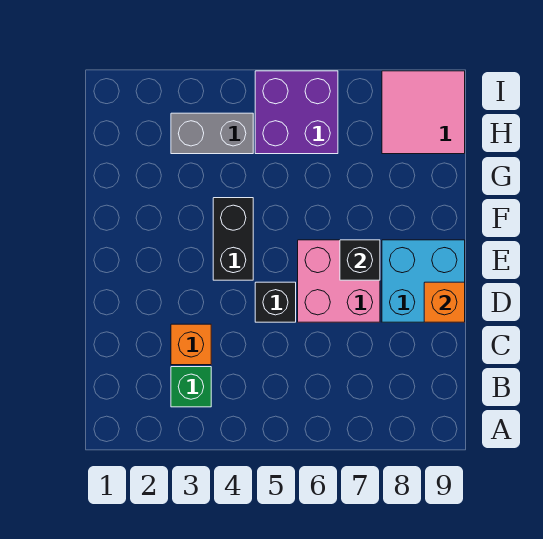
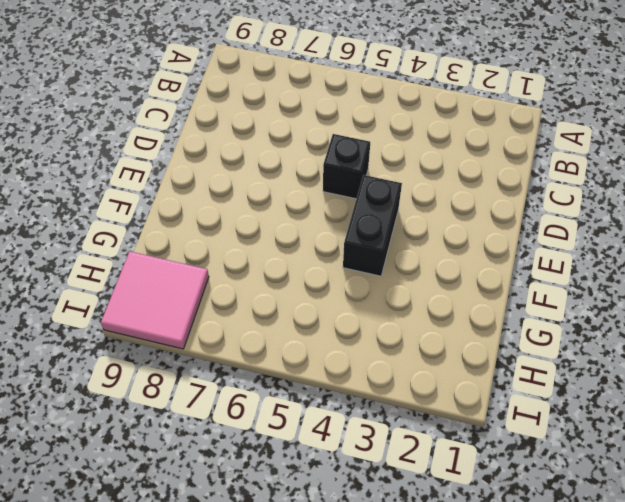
none -> green brick B3 level 1
none -> orange brick C3 level 1

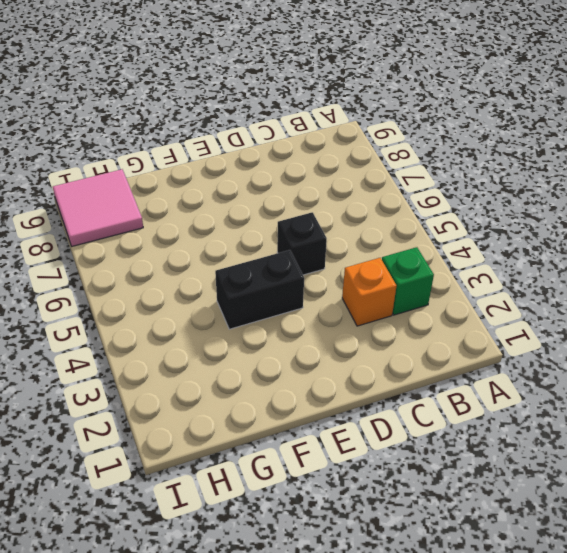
none -> pink brick D6:E7 level 1
none -> cyan brick D8:E9 level 1

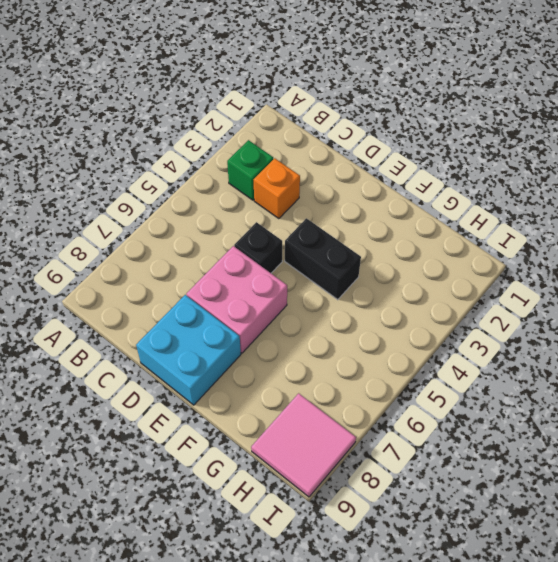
none -> grey brick H3:H4 level 1
none -> purple brick H5:I6 level 1

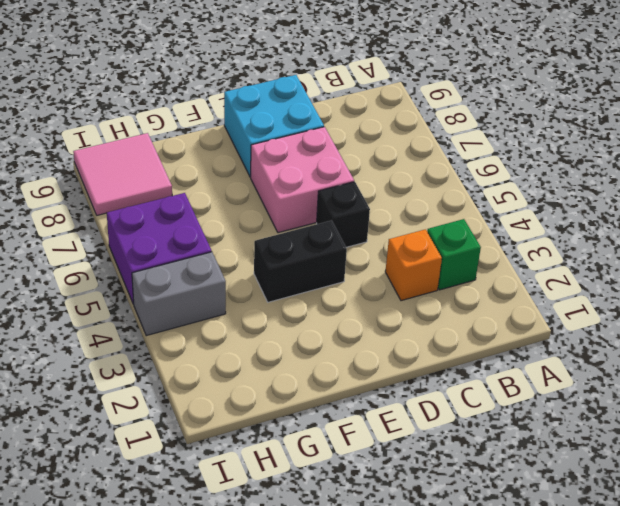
grey brick H4:I4 level 1 -> grey brick H3:H4 level 1
none -> orange brick D9 level 2
none -> black brick E7 level 2

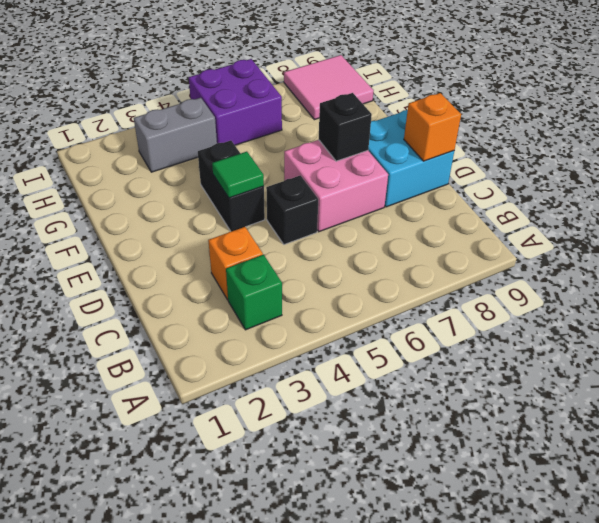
green tile E4 level 2 -> none

